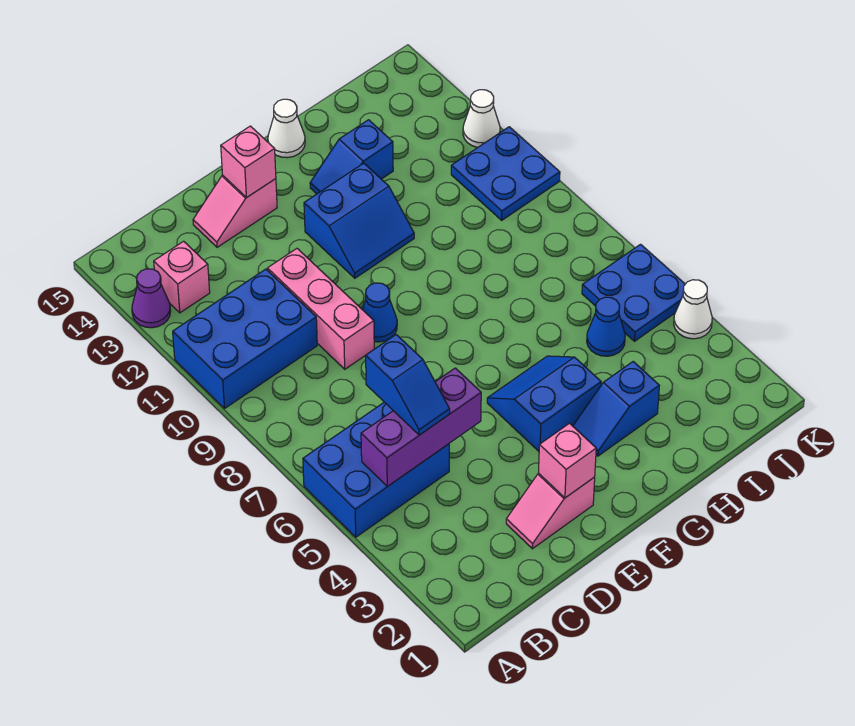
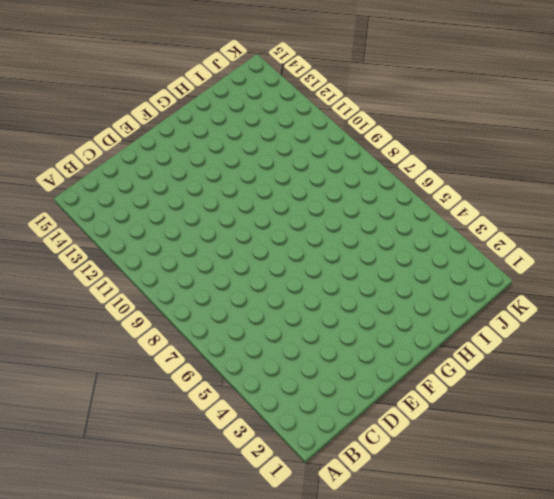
none -> blue brick A5:C6 level 1
none -> blue brick A10:C11 level 1
none -> purple cone A13 level 1

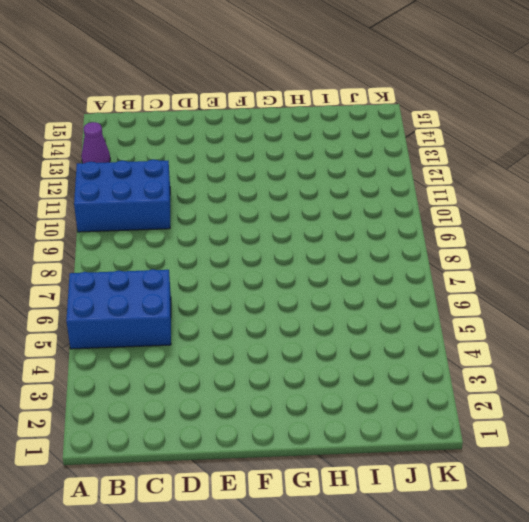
none -> pink brick B13 level 1
none -> pink slope D2:E2 level 1 top E
none -> pink brick D9:D11 level 1

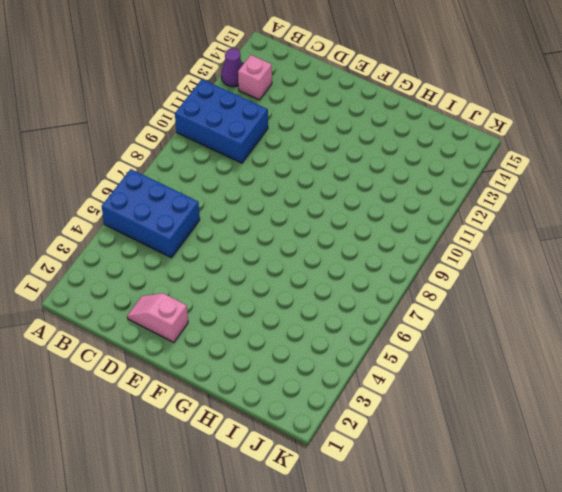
none -> pink brick D9:D11 level 1
none -> pink slope D14:E14 level 1 top E
none -> blue cone E9 level 1

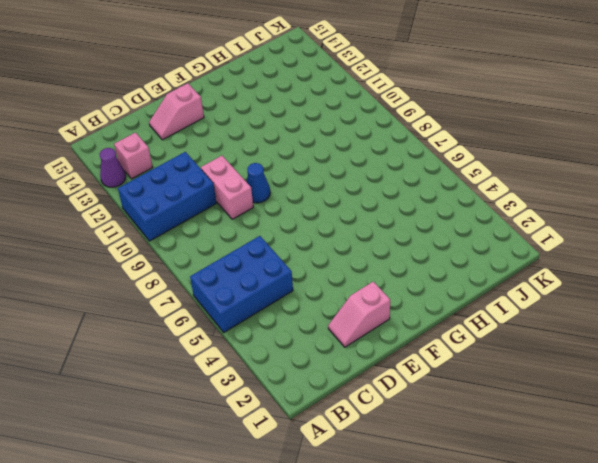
pink brick D9:D10 level 1 -> pink brick D9:D11 level 1
none -> blue slope F4:G5 level 1 top 4
none -> blue slope F11:G12 level 1 top 12
none -> blue slope G3:H3 level 1 top H

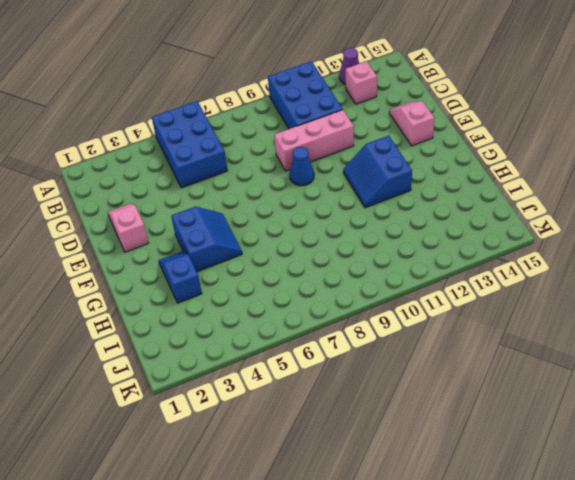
none -> blue slope G13:H13 level 1 top H
none -> white cone G15 level 1
none -> blue cone I5 level 1

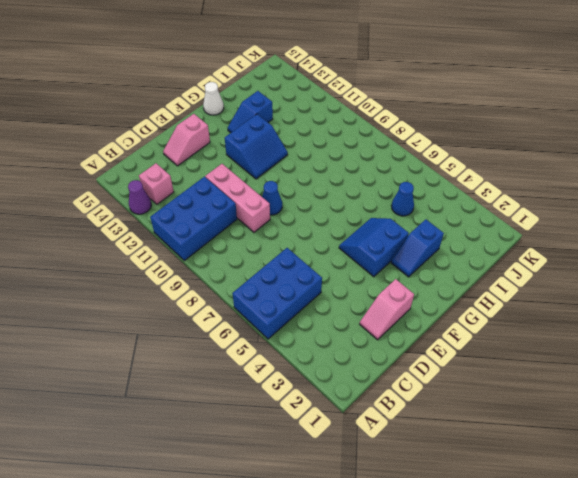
none -> blue plate J5:K6 level 1
none -> blue plate J10:K11 level 1
none -> white cone K4 level 1

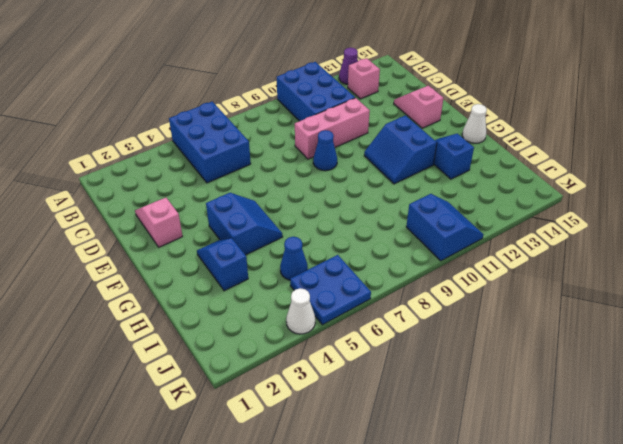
blue slope J10:K11 level 1 top 10 -> blue plate J10:K11 level 1
none -> white cone K12 level 1
none -> purple brick B5:D5 level 2
none -> pink brick E2 level 2

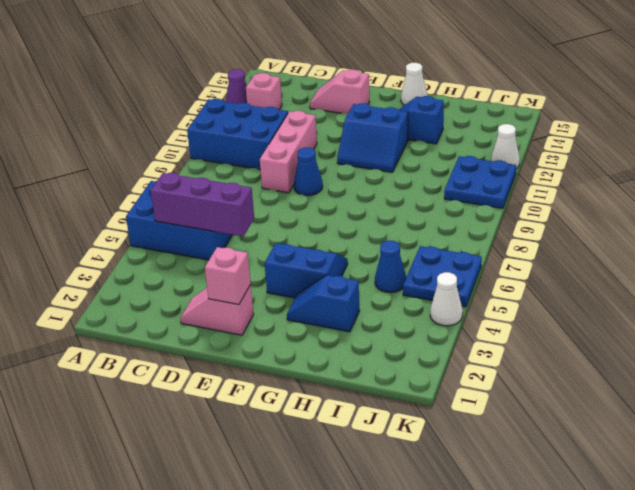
none -> pink brick E14 level 2
none -> blue slope C5:C6 level 3 top 6

